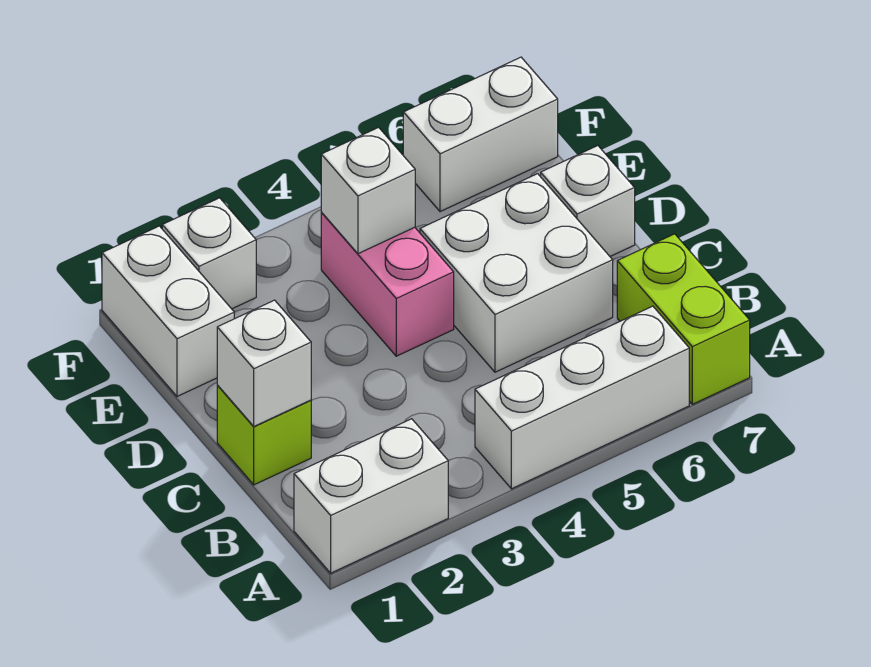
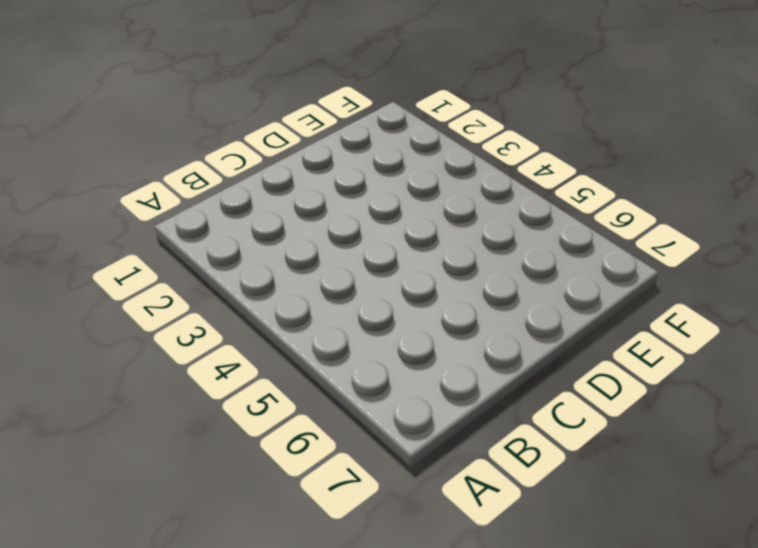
none -> white brick A1:A2 level 1
none -> white brick A4:A6 level 1
none -> lime brick A7:B7 level 1

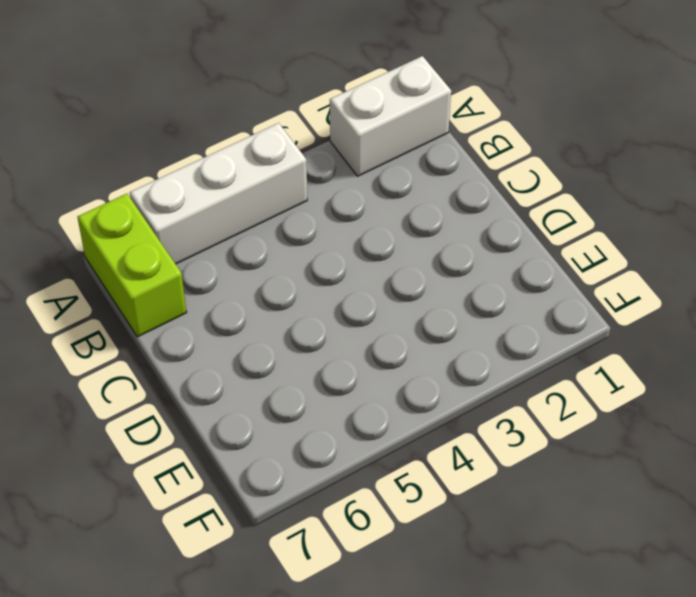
none -> lime brick C1 level 1
none -> white brick C5:D6 level 1
none -> pink brick D4:E4 level 1

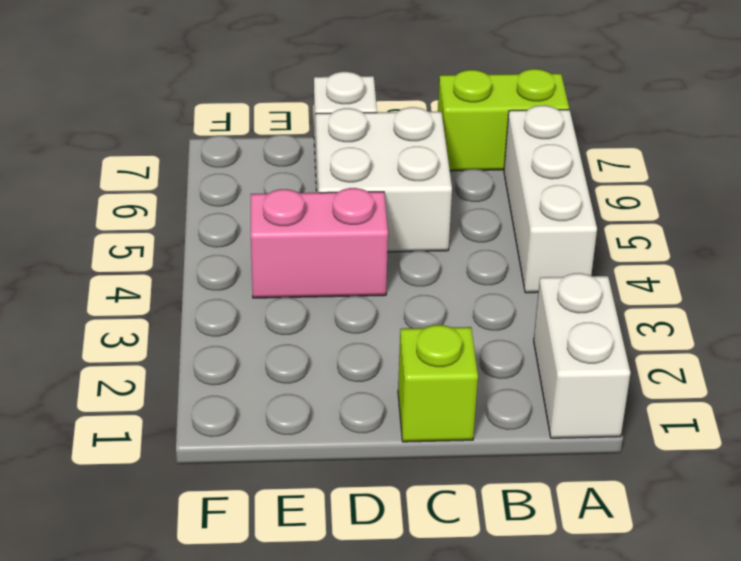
none -> white brick E1:F1 level 1
none -> white brick F2 level 1
none -> white brick F6:F7 level 1

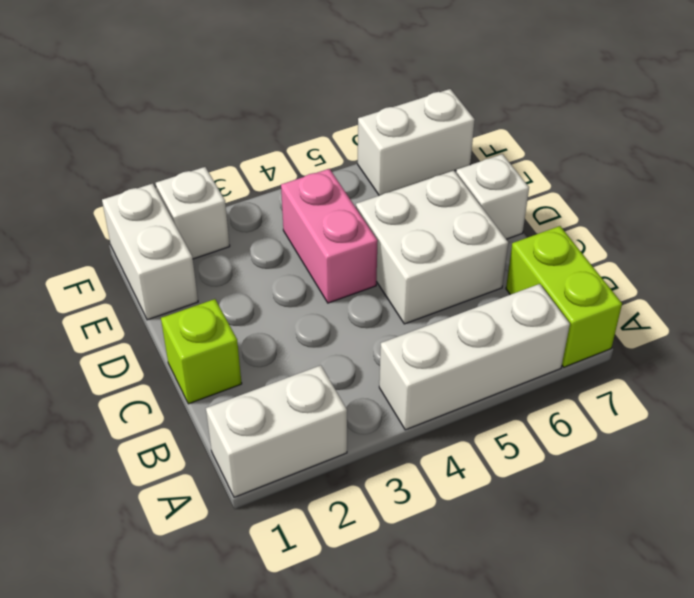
none -> white brick C1 level 2
none -> white brick E4 level 2

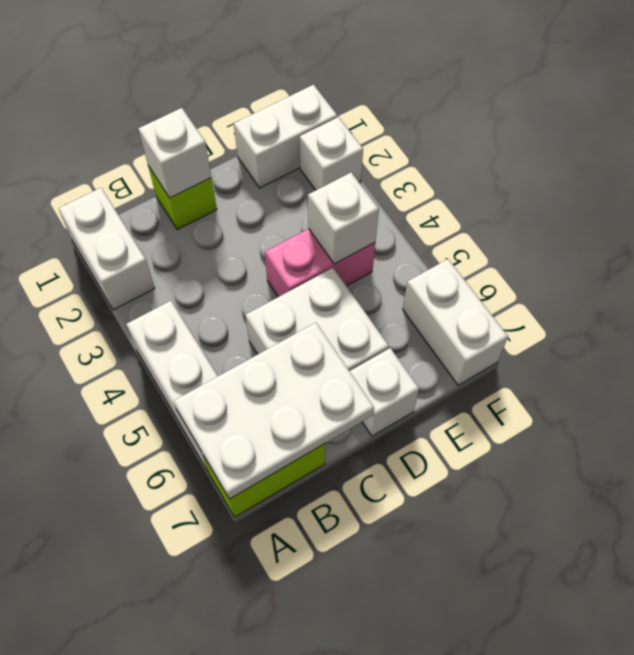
white plate A6:C7 level 2 -> none

